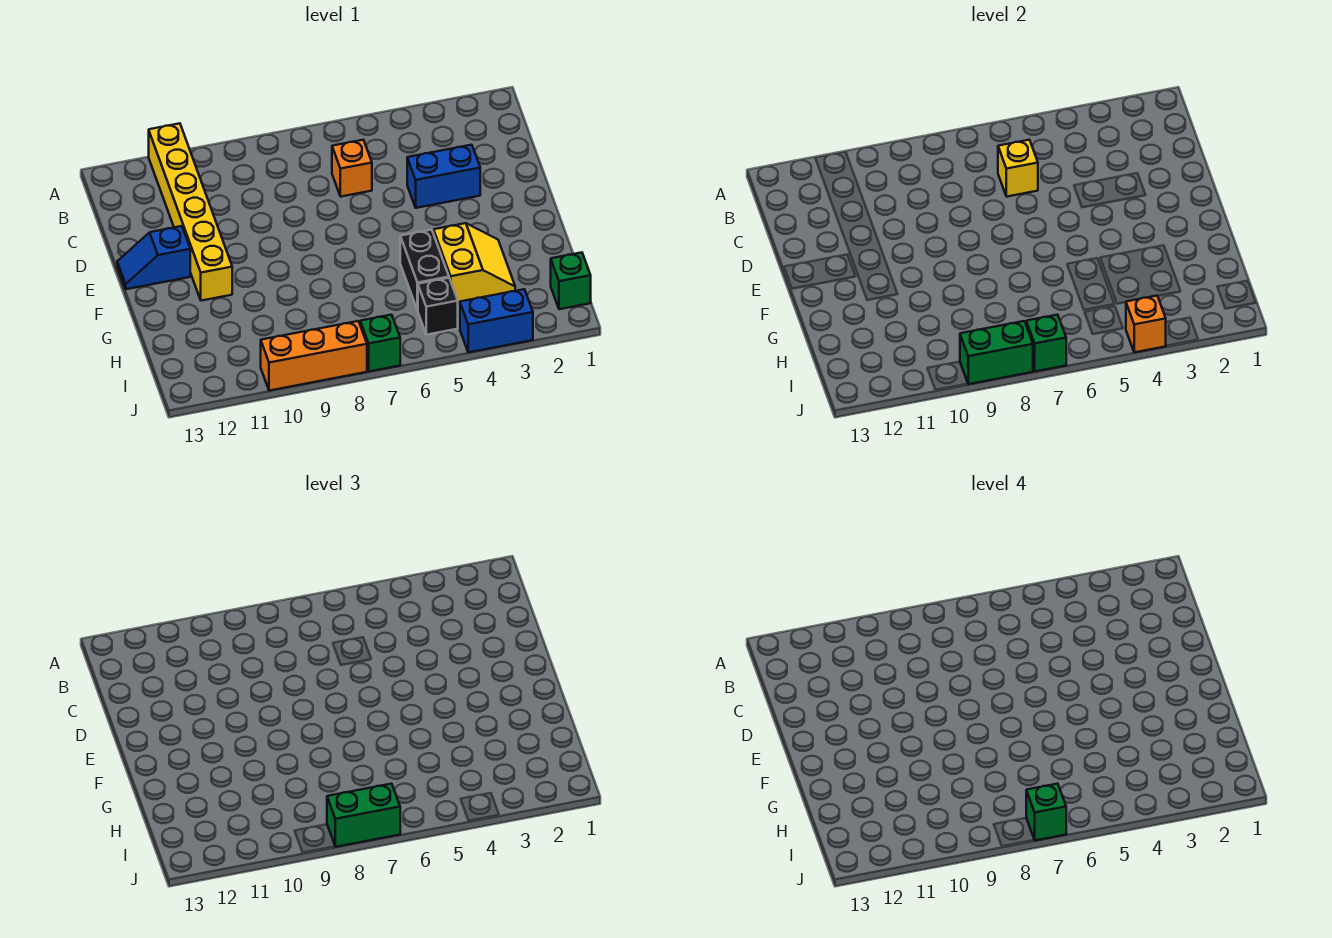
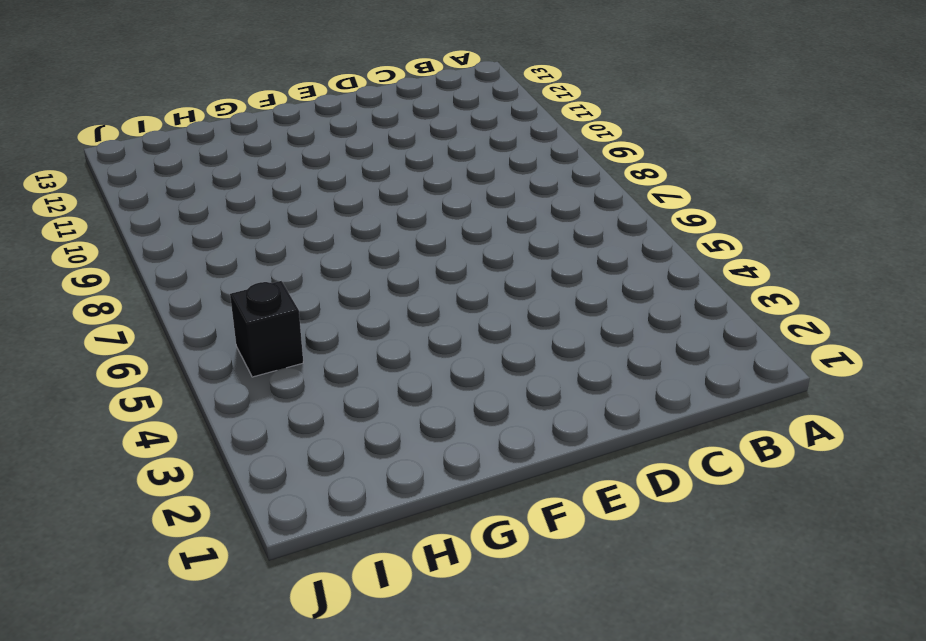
none -> yellow brick A11:F11 level 1
none -> orange brick C6 level 1
none -> blue brick D3:D4 level 1

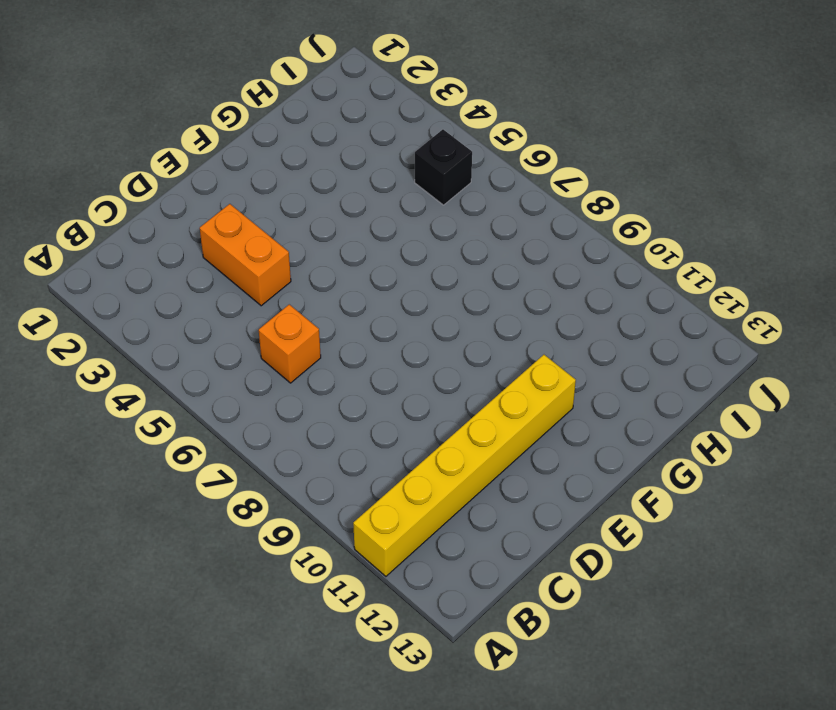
orange brick D3:D4 level 1 -> blue brick D3:D4 level 1
none -> blue slope E12:E13 level 1 top 12
none -> yellow slope G3:H4 level 1 top 4
none -> black brick G5:H5 level 1

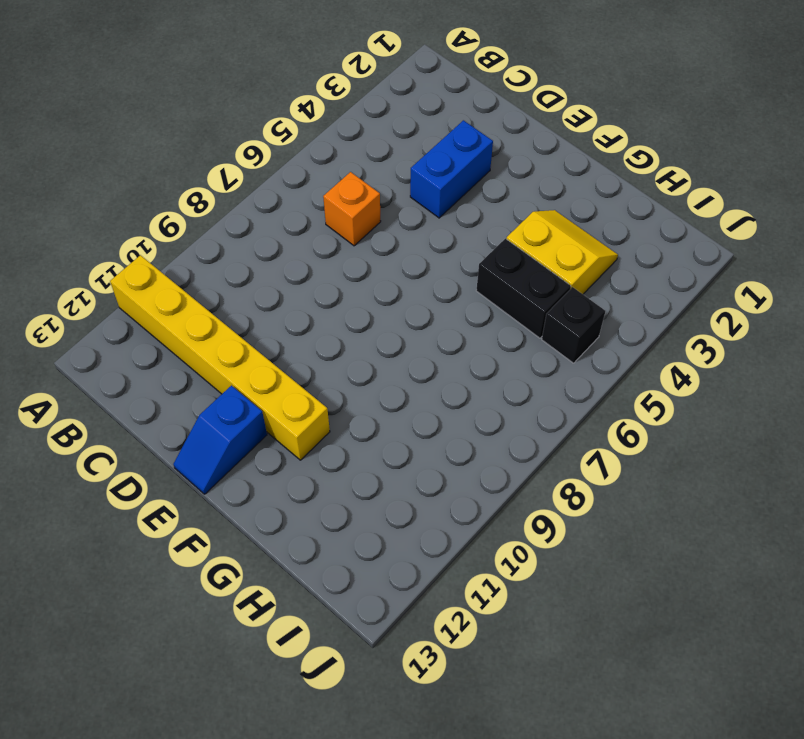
none -> green brick I1 level 1
none -> blue brick J3:J4 level 1
none -> green brick J7 level 1

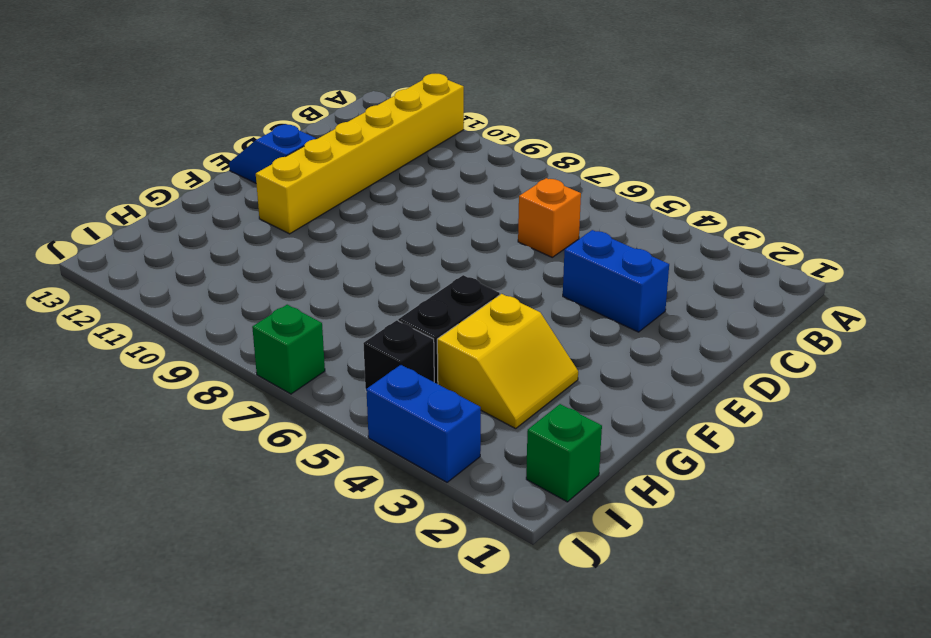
none -> orange brick J8:J10 level 1
none -> yellow brick C6 level 2
none -> orange brick J4 level 2

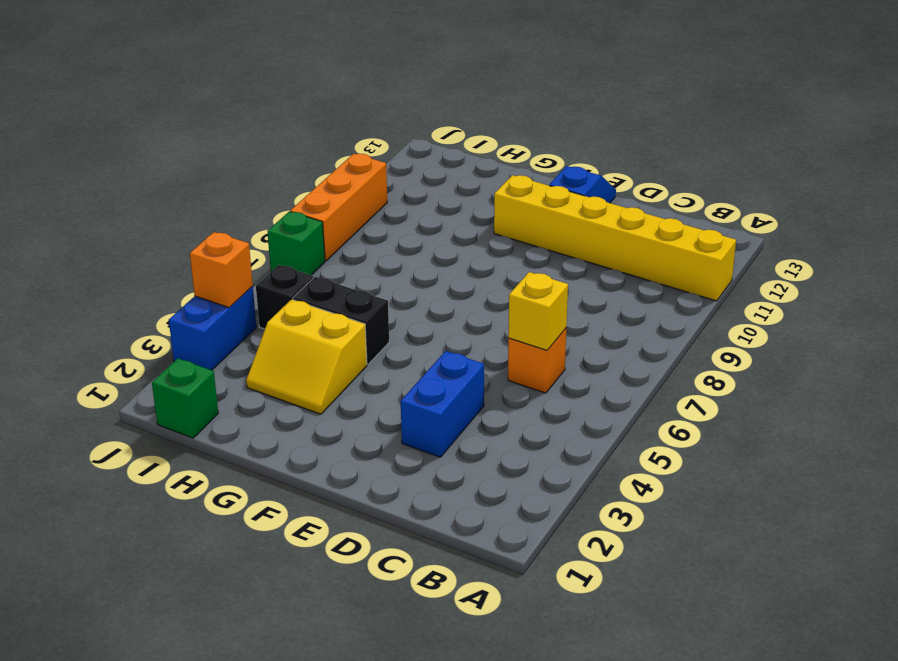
none -> green brick J7 level 2
none -> green brick J8:J9 level 2
none -> green brick J7:J8 level 3

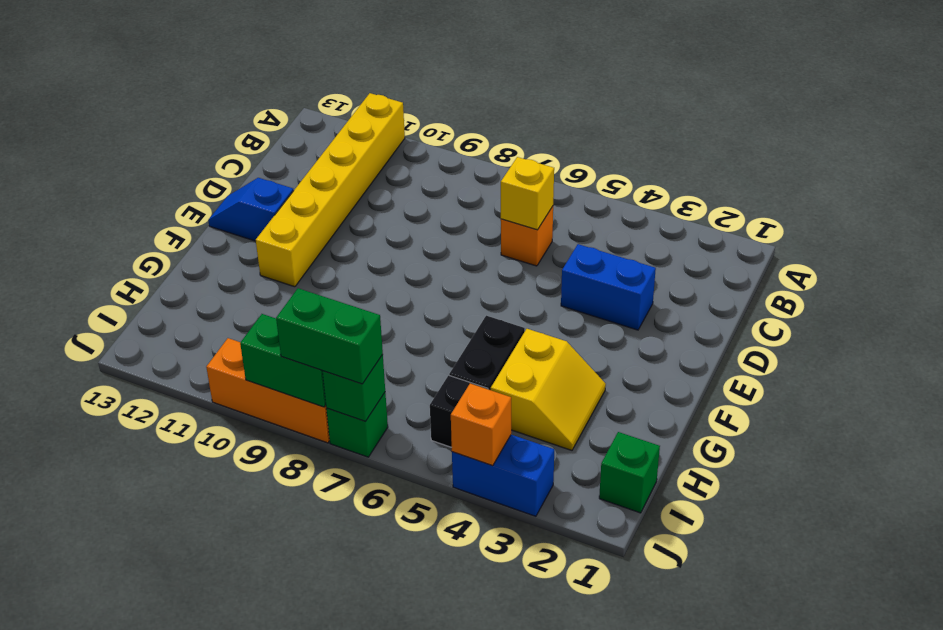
none -> green brick J7 level 4

